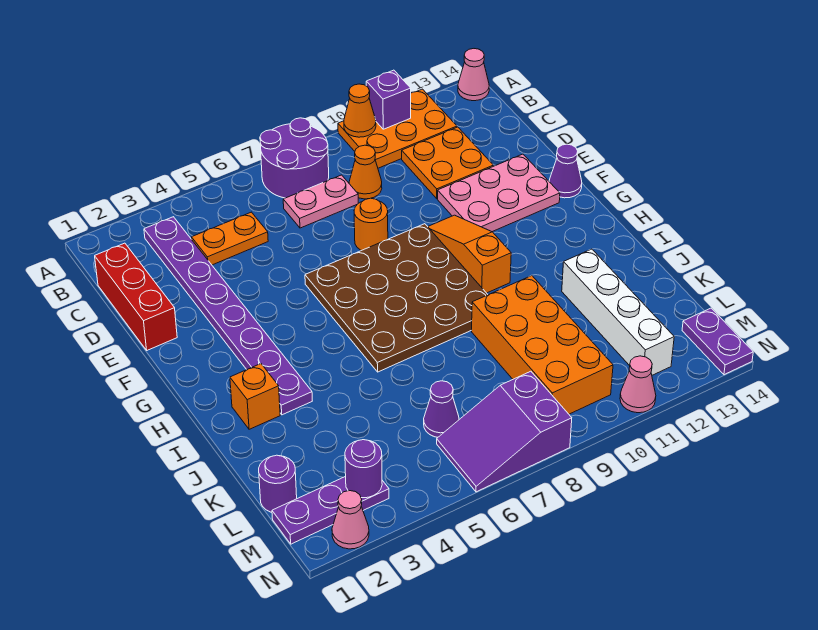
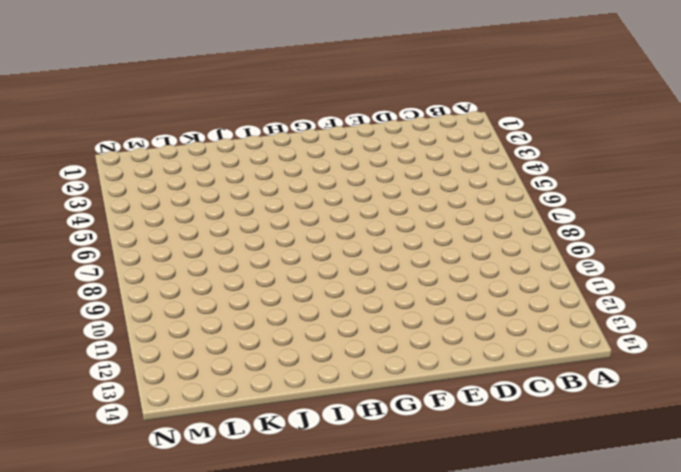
none -> purple round brick A7:B8 level 1
none -> orange plate A10:B12 level 1
none -> pink cone A14 level 1

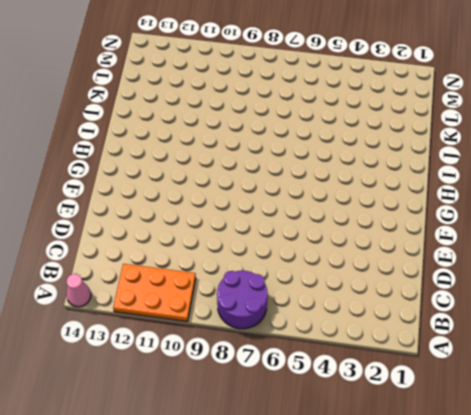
none -> purple plate B3:I3 level 1
none -> red brick C1:E1 level 1
none -> orange plate C4:C5 level 1

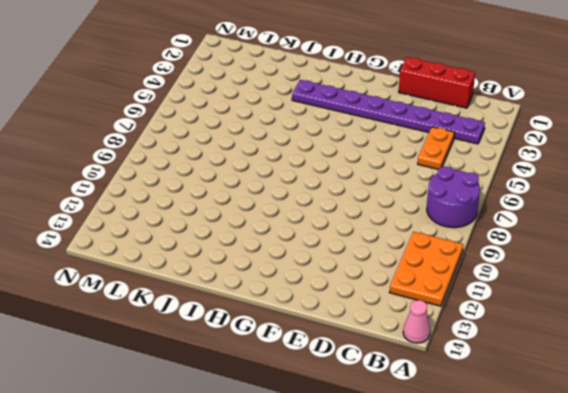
none -> pink plate C7:C8 level 1
none -> orange cone C9 level 1
none -> orange plate C11:D12 level 1

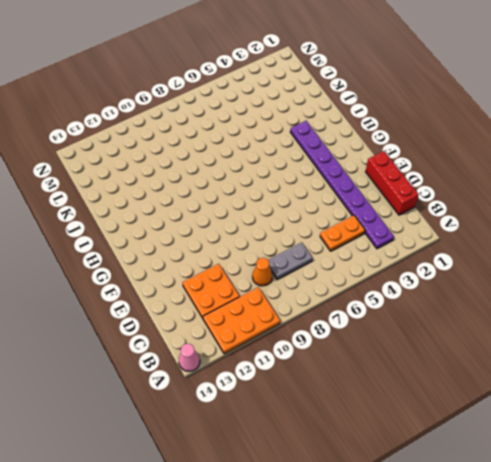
grey plate C7:C8 level 1 -> pink plate C7:C8 level 1
none -> purple round brick A7:B8 level 1
none -> orange round brick E8 level 1
none -> pink plate E11:F13 level 1

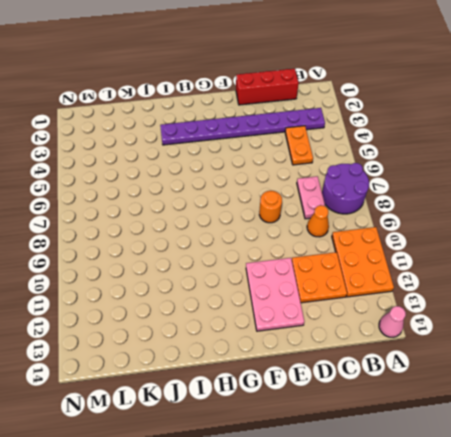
none -> brown plate F6:I9 level 1
none -> orange slope F10:H10 level 1 top H
none -> purple cone F14 level 1

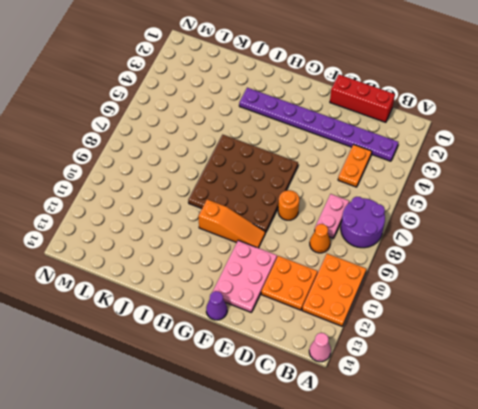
none -> orange brick I2 level 1
none -> orange brick J9:M10 level 1
none -> white brick J12:M12 level 1

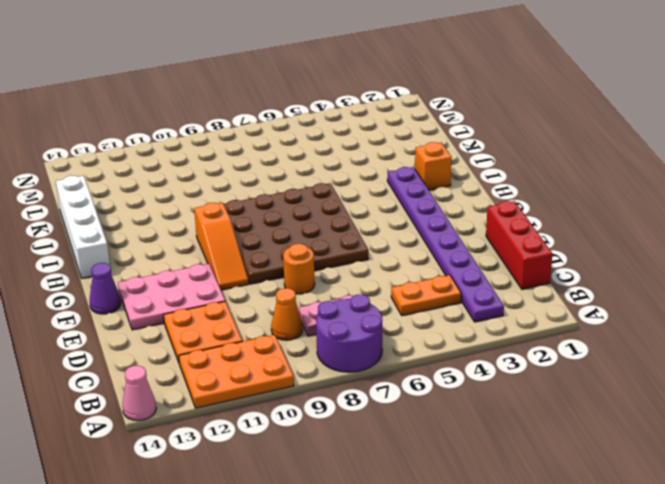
white brick H14:K14 level 1 -> white brick J12:M12 level 1
none -> orange brick J9:M10 level 1
none -> purple round brick L1 level 1
none -> purple cone L6 level 1

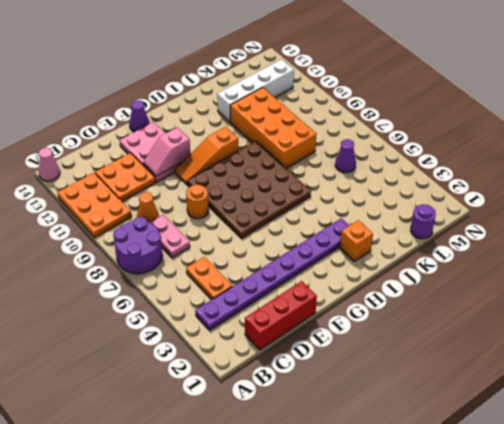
pink slope E11:F11 level 2 top F -> none
orange brick J8:K11 level 1 -> orange brick J9:M10 level 1
none -> purple plate M1:M3 level 1
none -> purple slope M6:N8 level 1 top 8
none -> purple plate M14:N14 level 1

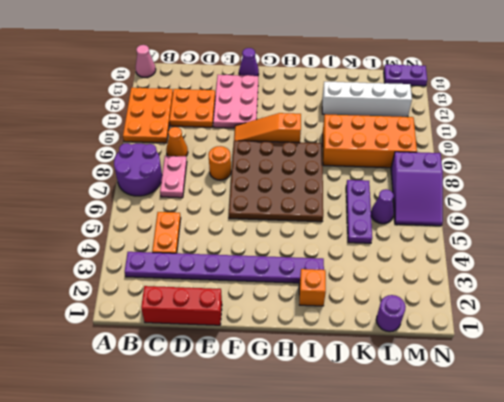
purple plate K5:K7 level 1 -> purple plate M1:M3 level 1
none -> pink cone N2 level 1
none -> pink cone N11 level 1
none -> orange cone A10 level 2

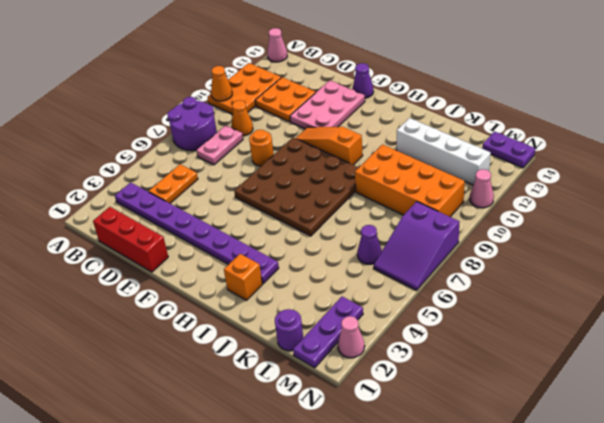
none -> purple brick A11 level 2
none -> purple round brick M3 level 2

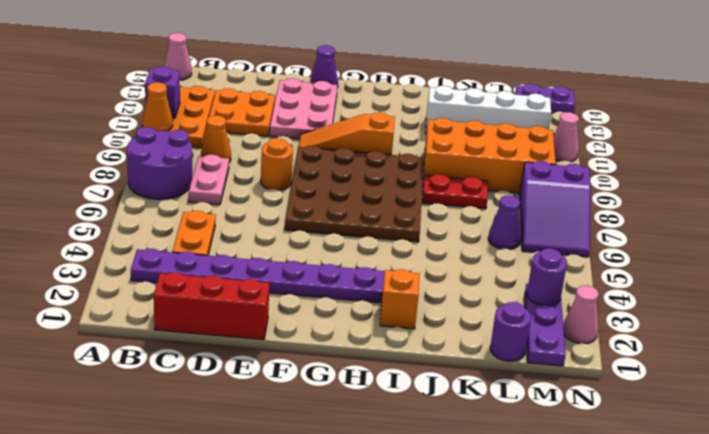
red plate J8:K8 level 1 -> none

